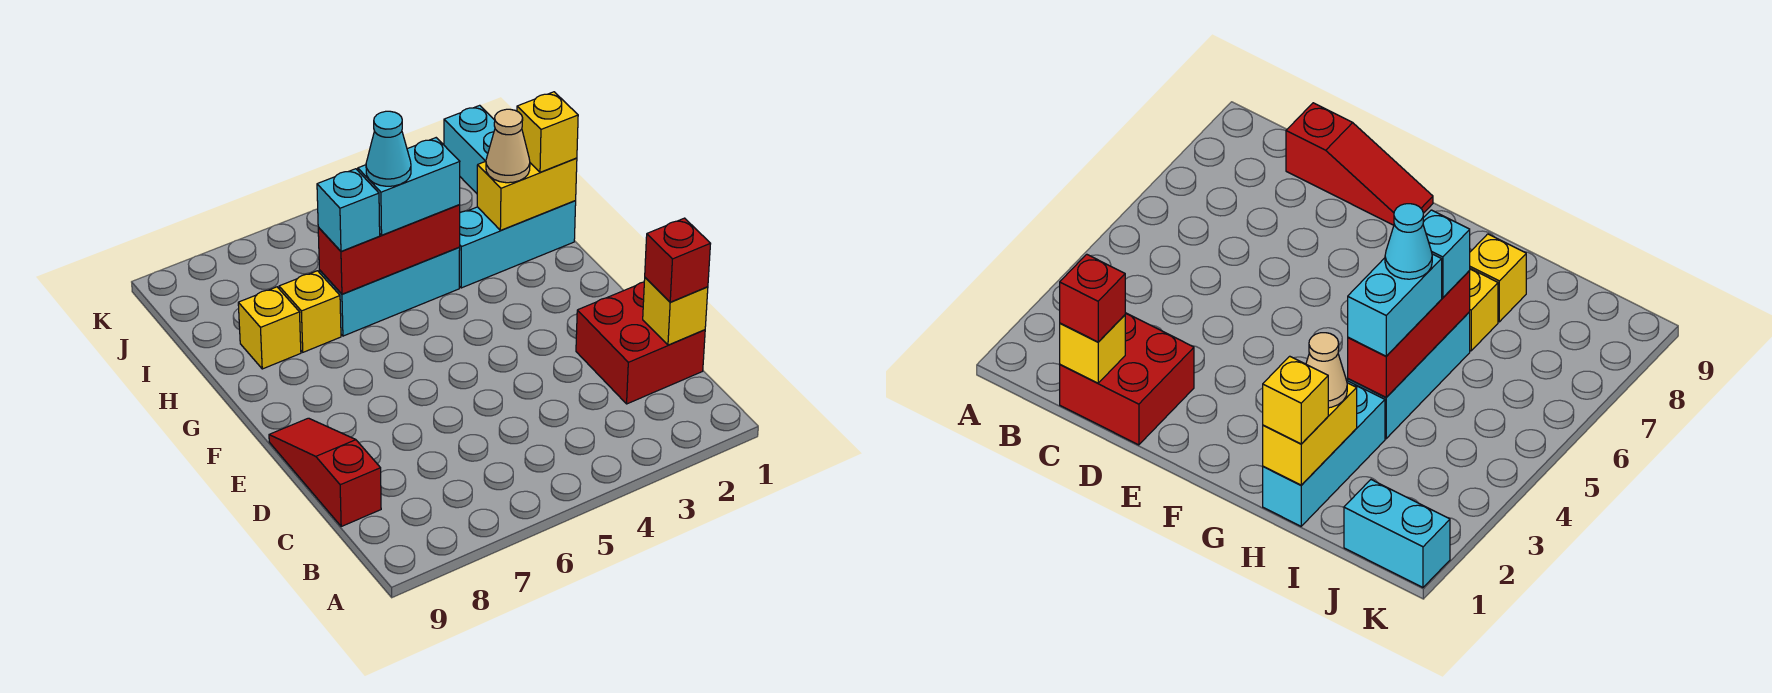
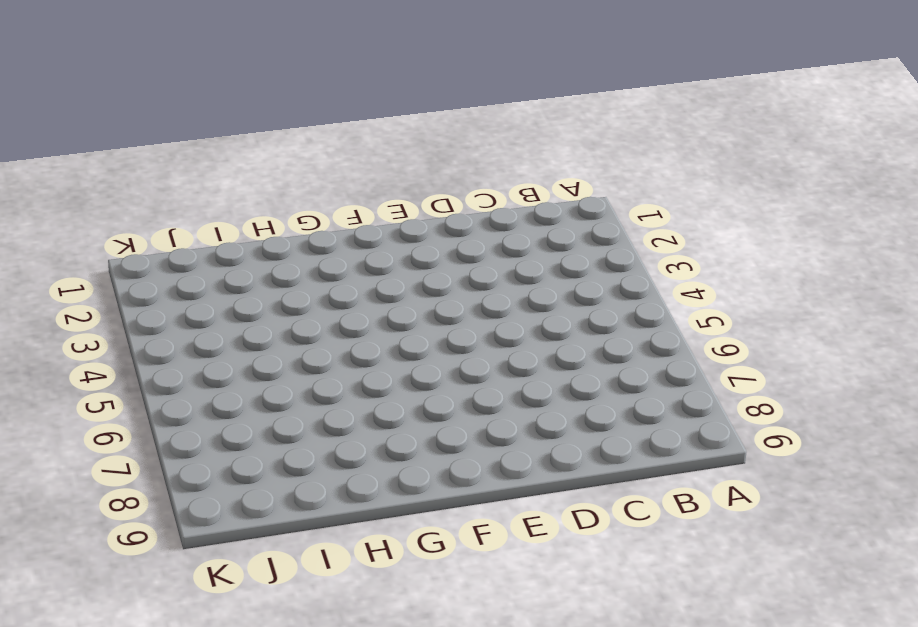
none -> red brick C1:D2 level 1
none -> red slope C9:E9 level 1 top C
none -> cyan brick H1:H3 level 1

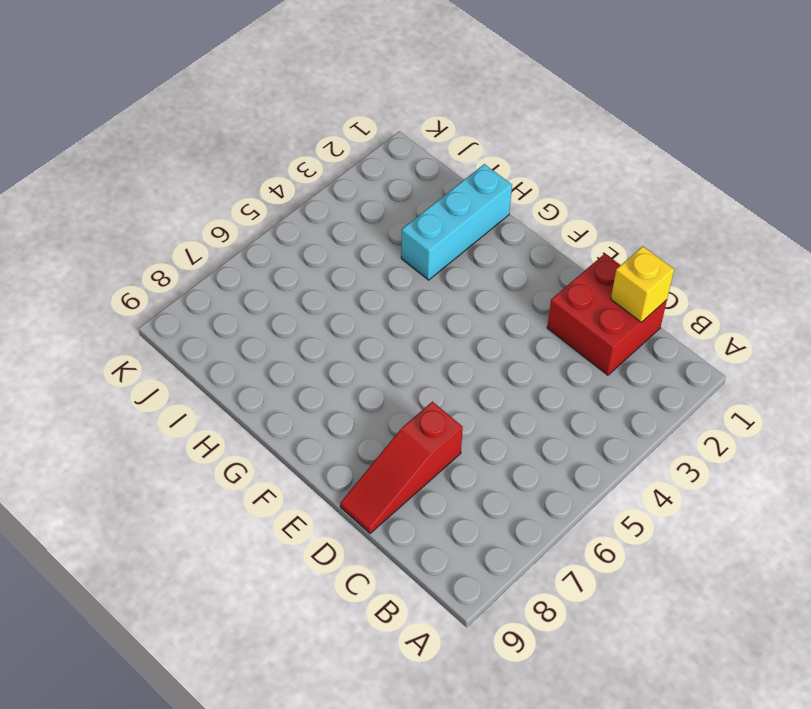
red slope D7:D9 level 1 top 7 -> red slope C9:E9 level 1 top C
none -> cyan brick H4:H6 level 1
none -> yellow brick H7 level 1
none -> yellow brick H8 level 1

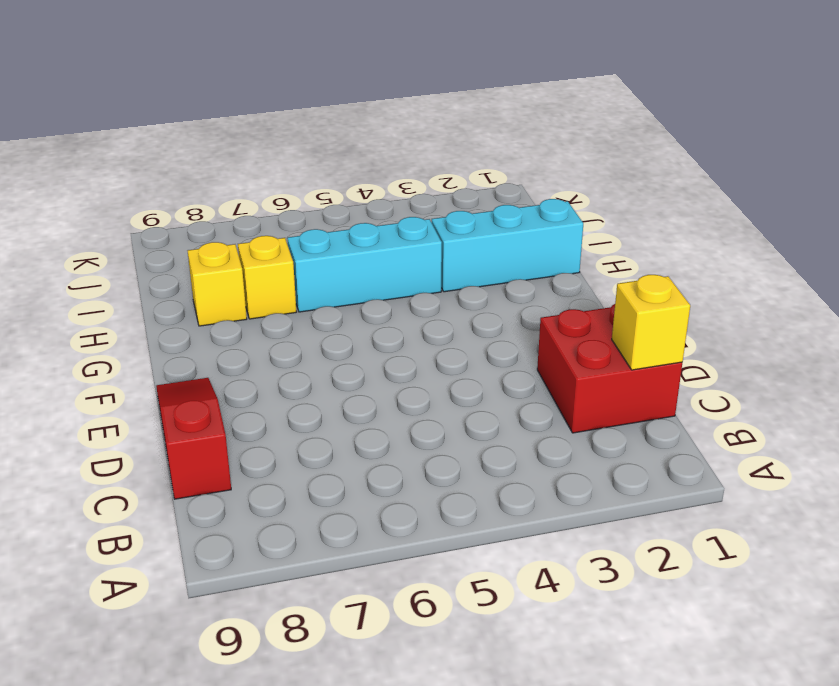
none -> cyan brick J1:K1 level 1
none -> yellow brick H1:H2 level 2
none -> red brick H4:H6 level 2

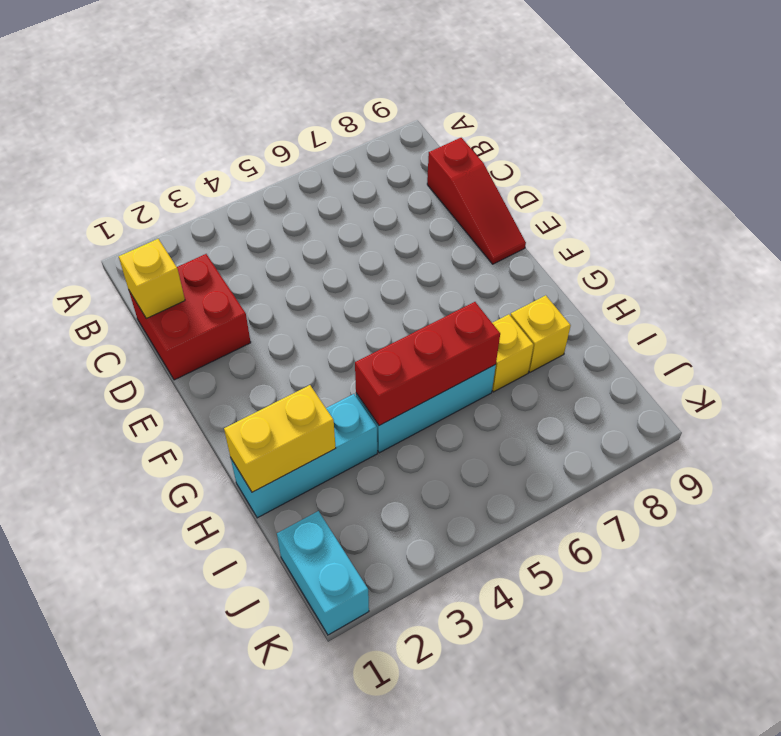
none -> red brick C1 level 3
none -> yellow brick H1 level 3
none -> tan cone H2 level 3

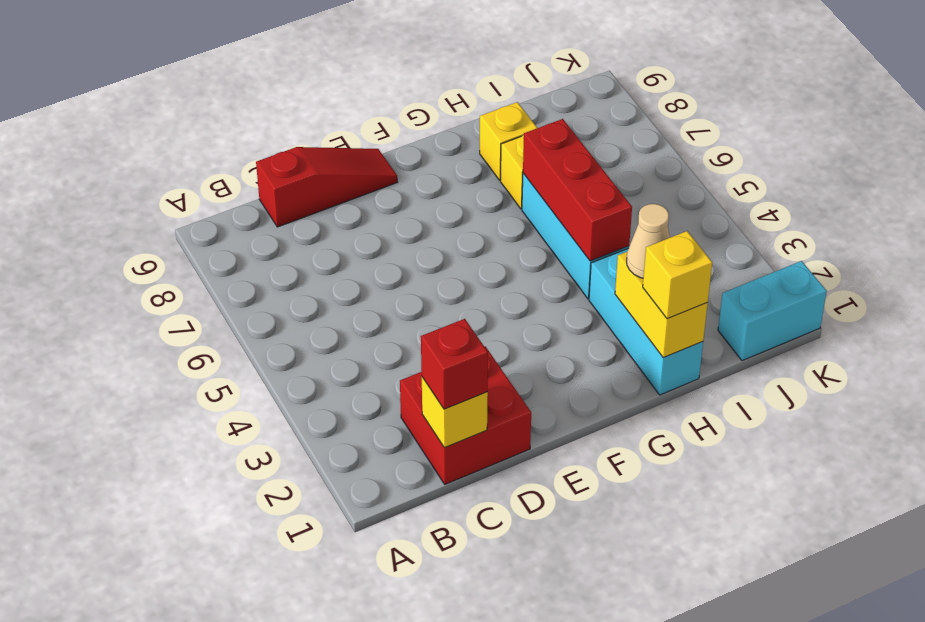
none -> cyan brick H4:H5 level 3
none -> cyan brick H6 level 3
none -> cyan cone H5 level 4

